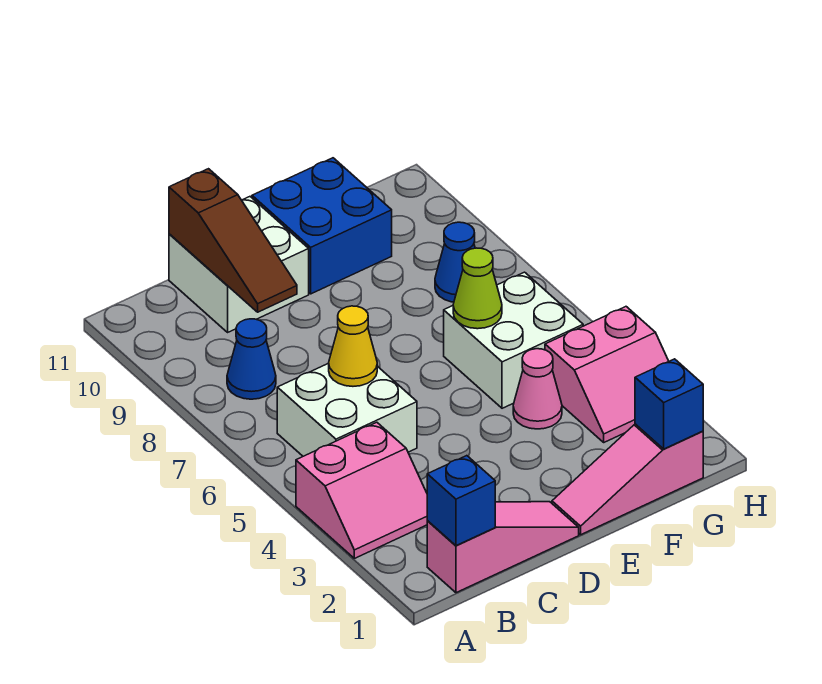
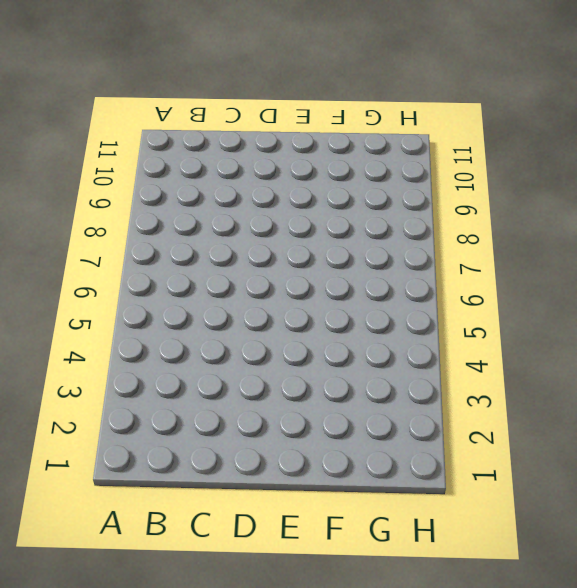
none -> pink slope A3:B4 level 1 top 4
none -> pink slope B1:D1 level 1 top B
none -> white brick B5:C6 level 1

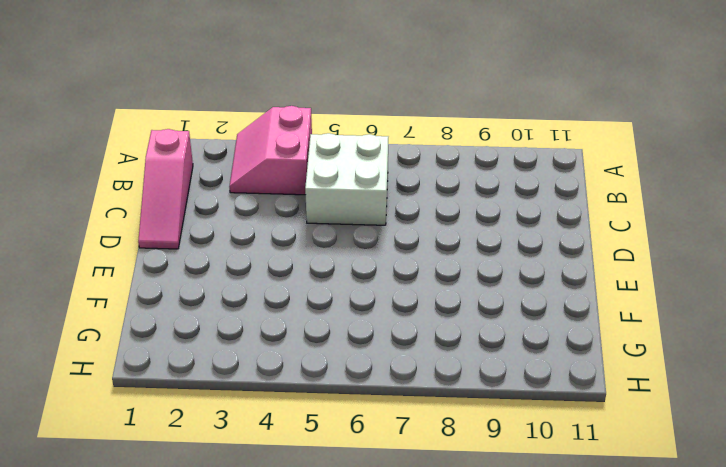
none -> blue cone B8 level 1
none -> white brick C10:D11 level 1
none -> pink slope E1:G1 level 1 top G

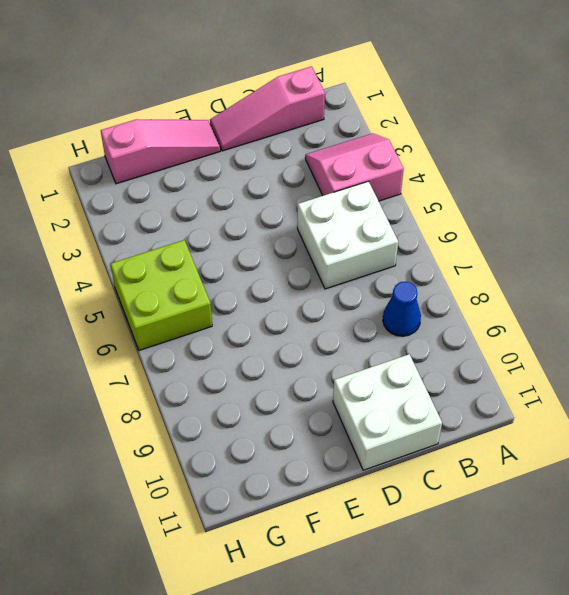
lime brick G5:H6 level 1 -> white brick F5:G6 level 1
none -> blue brick E10:F11 level 1
none -> pink cone F4 level 1
none -> pink slope G3:H4 level 1 top 4

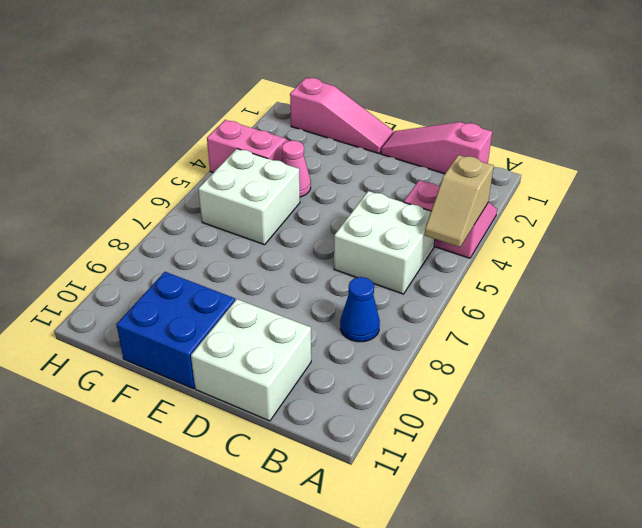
tan slope A4:A5 level 2 top 4 -> none
none -> blue cone G8 level 1
none -> blue brick B1 level 2
none -> yellow cone C6 level 2

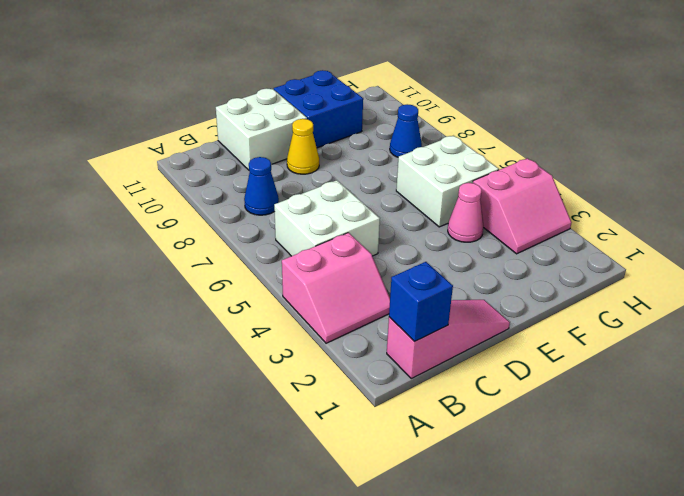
yellow cone D9 level 1 -> yellow cone C6 level 2
none -> pink slope E1:G1 level 1 top G
none -> brown slope C9:C11 level 2 top 11
none -> lime cone F6 level 2

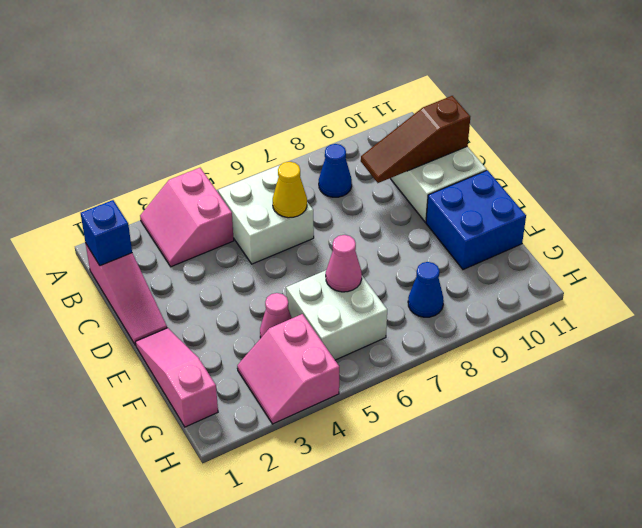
pink cone F6 level 2 -> lime cone F6 level 2
none -> blue brick G1 level 2

